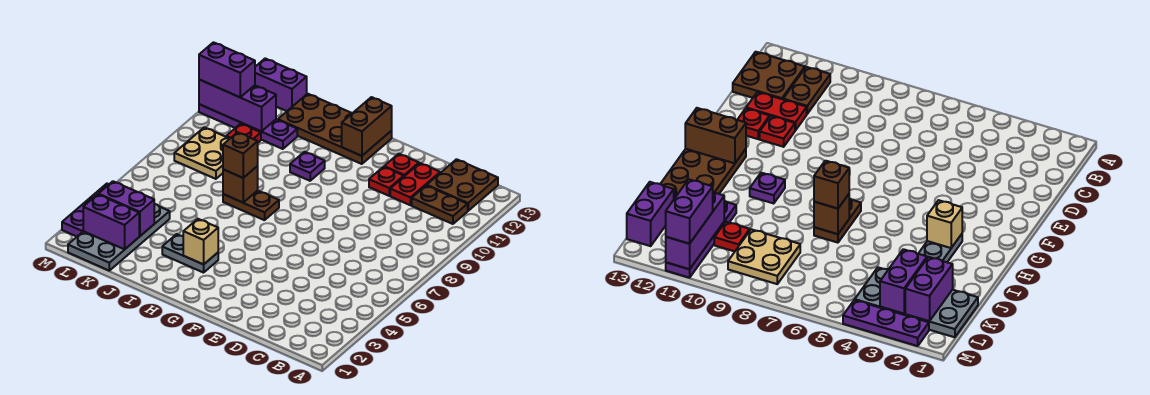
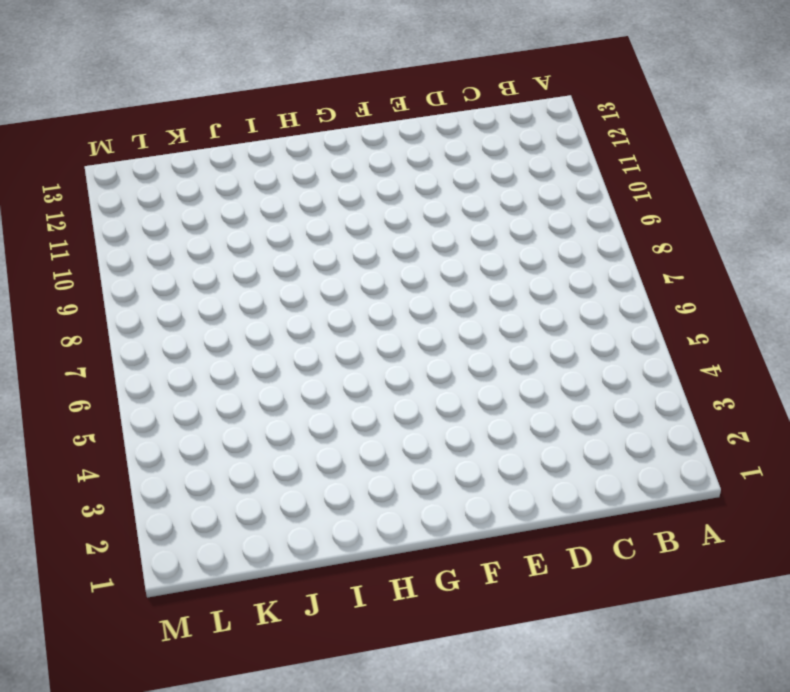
none -> brown plate B11:C11 level 1
none -> brown plate B12:C13 level 1
none -> red plate D11:D12 level 1

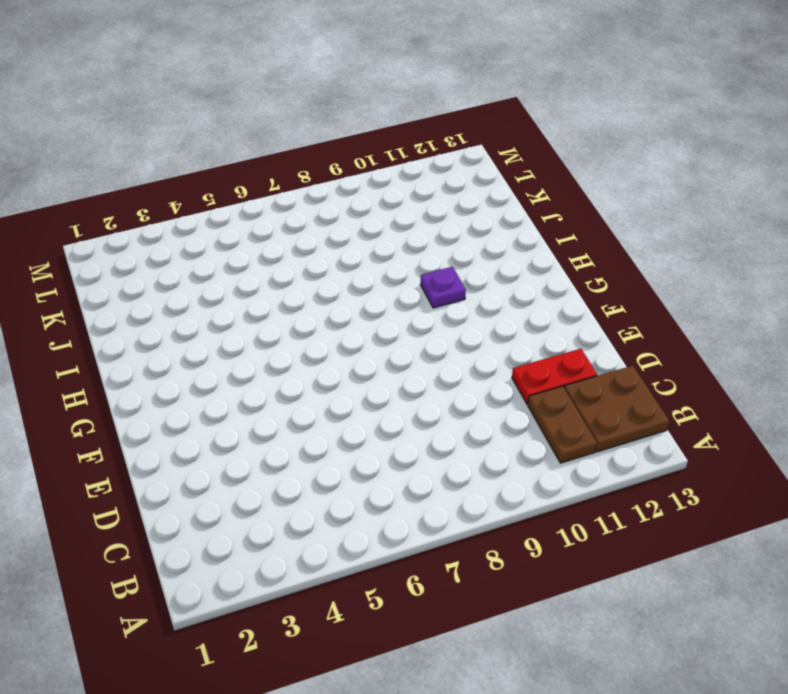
none -> red plate E11 level 1
none -> red plate E12 level 1
none -> brown plate G12:J13 level 1

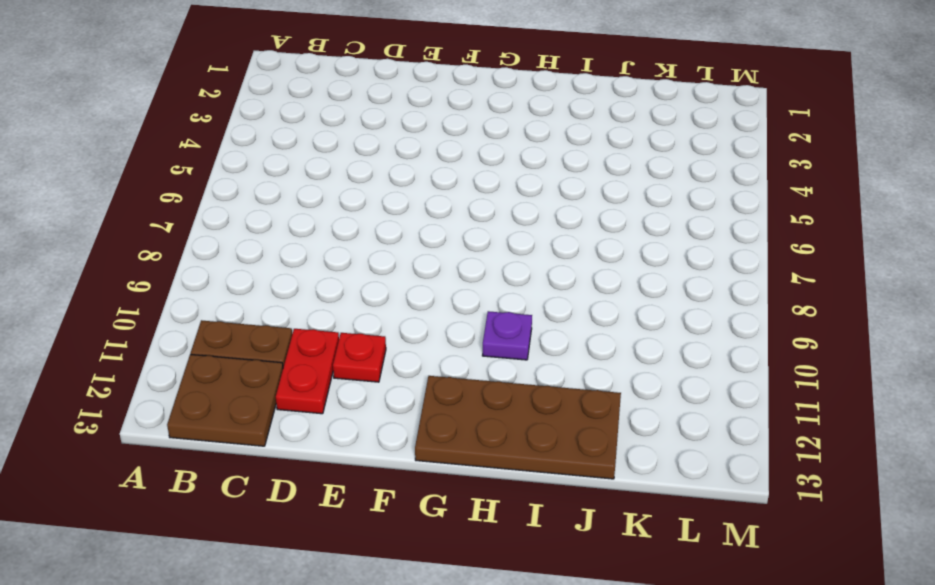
none -> red plate E12 level 1
none -> grey plate H3:I3 level 1
none -> brown plate H7:I7 level 1

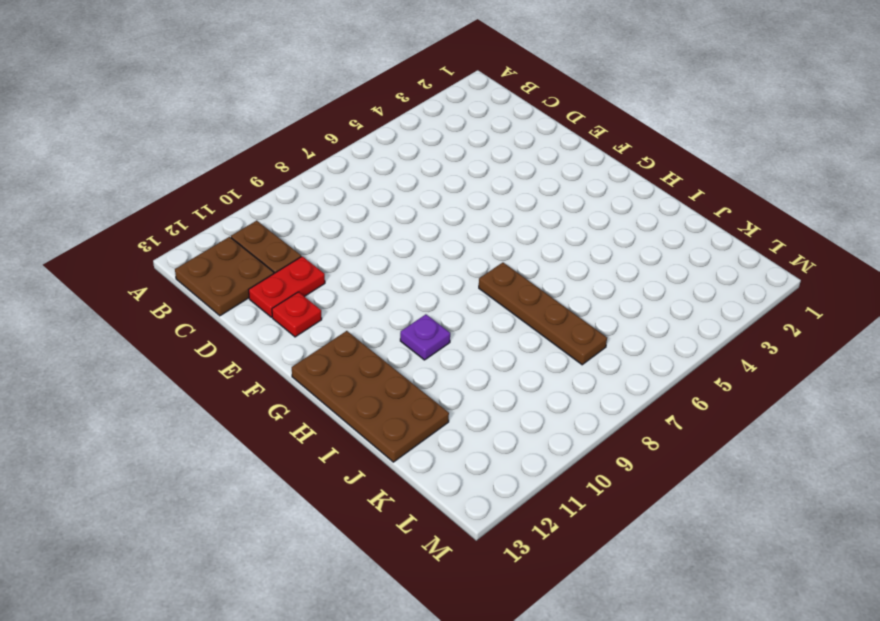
brown plate H7:K7 level 1 -> brown plate H7:I7 level 1
none -> red plate E11 level 1
none -> grey plate H3:I3 level 1
none -> purple plate J11:M11 level 1

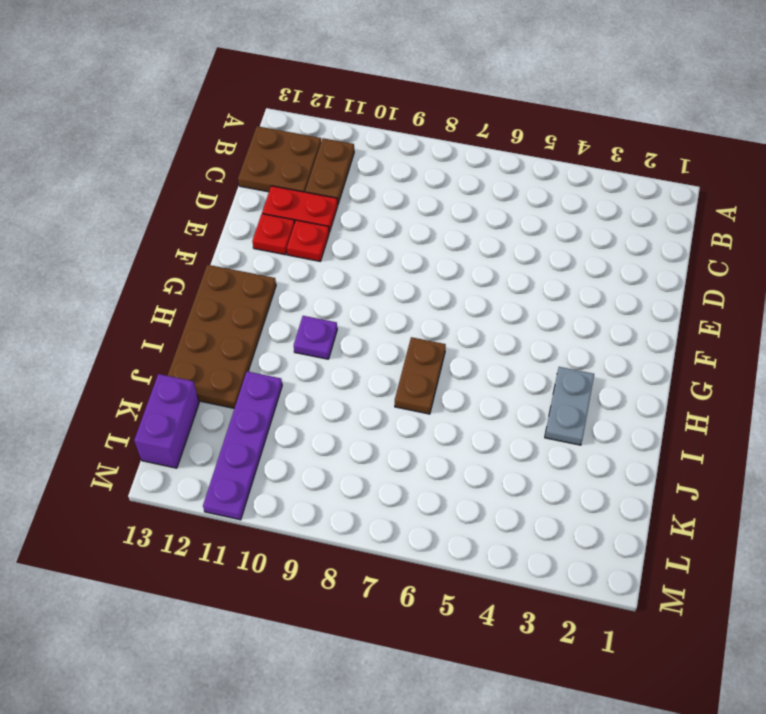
none -> grey plate K1:L4 level 1
none -> tan plate K8:L9 level 1
none -> red plate K10 level 1

